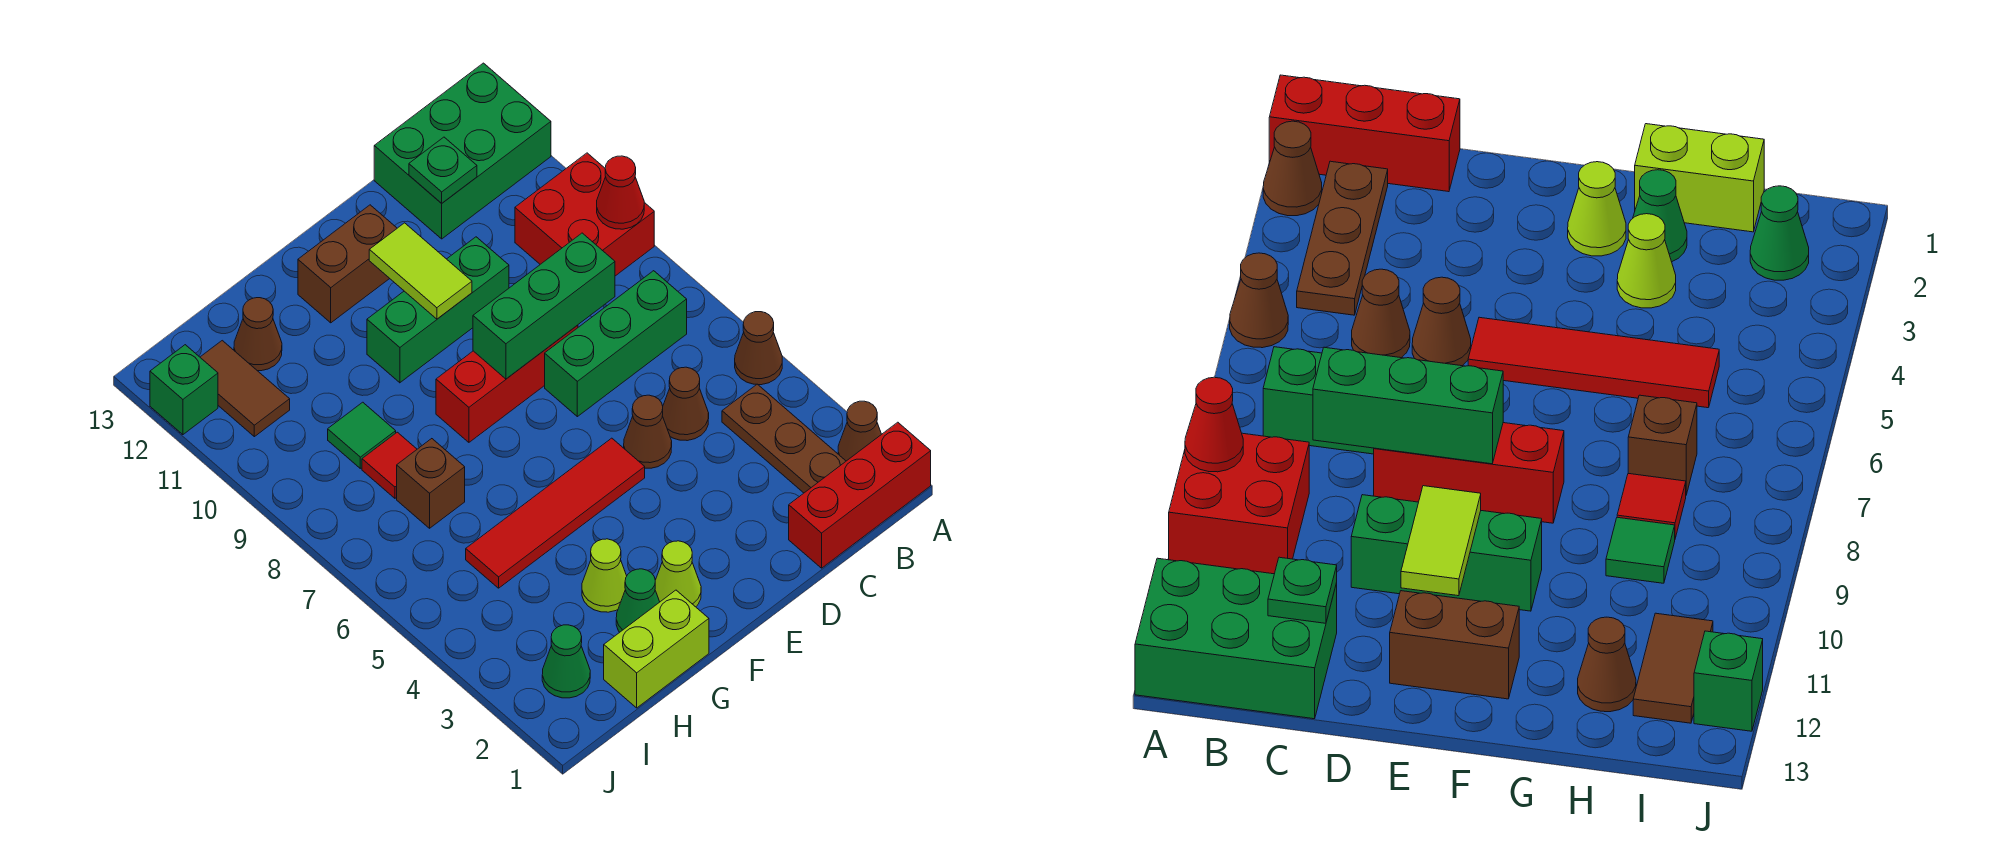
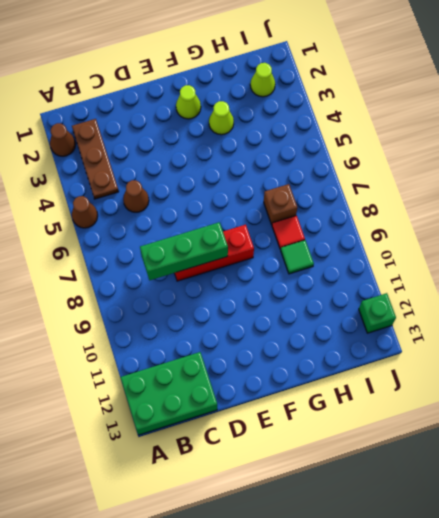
lime cone I2 level 1 -> green cone I2 level 1
none -> red brick A1:C1 level 1
none -> red brick A9:B10 level 1
none -> green brick B7:D7 level 1

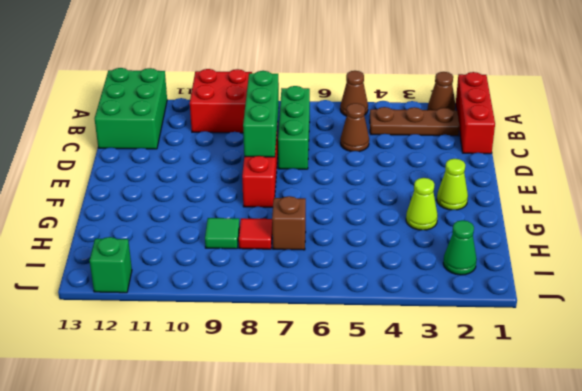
none -> brown cone D5 level 1
none -> green brick D10:F10 level 1
none -> red tile E5:H5 level 1

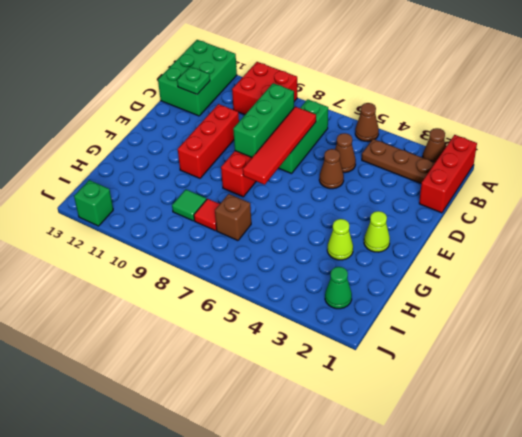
red tile C7:F7 level 2 -> red tile E5:H5 level 1
red brick D10:F10 level 1 -> green brick D10:F10 level 1
none -> brown brick E12:F12 level 1
none -> lime brick G1:H1 level 1
none -> green cone G2 level 1

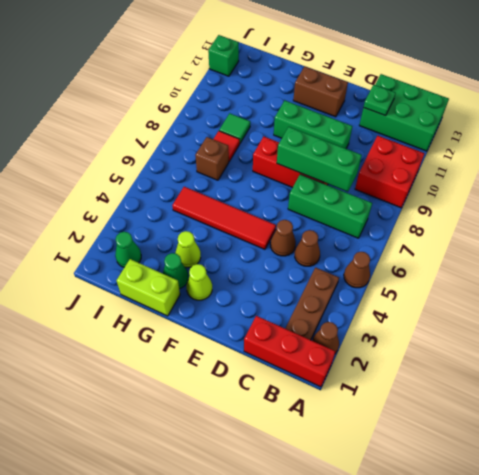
none -> brown cone H12 level 1
none -> brown tile I11:I12 level 1
none -> red cone A9 level 2

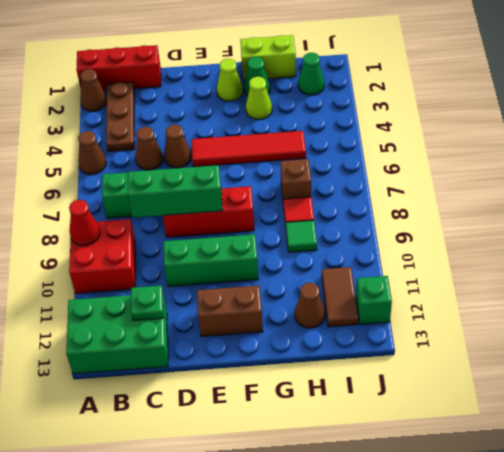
none -> lime tile E10:E11 level 2

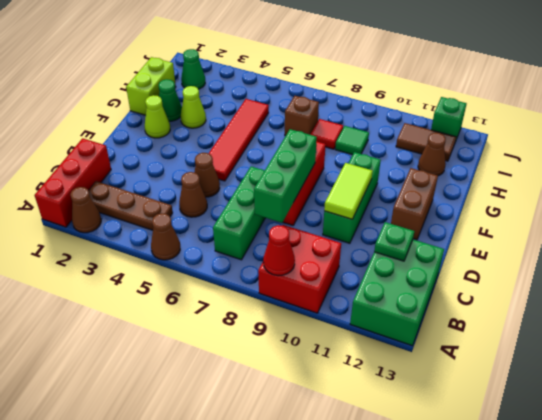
lime tile D10:E10 level 2 -> lime tile E10:E11 level 2

